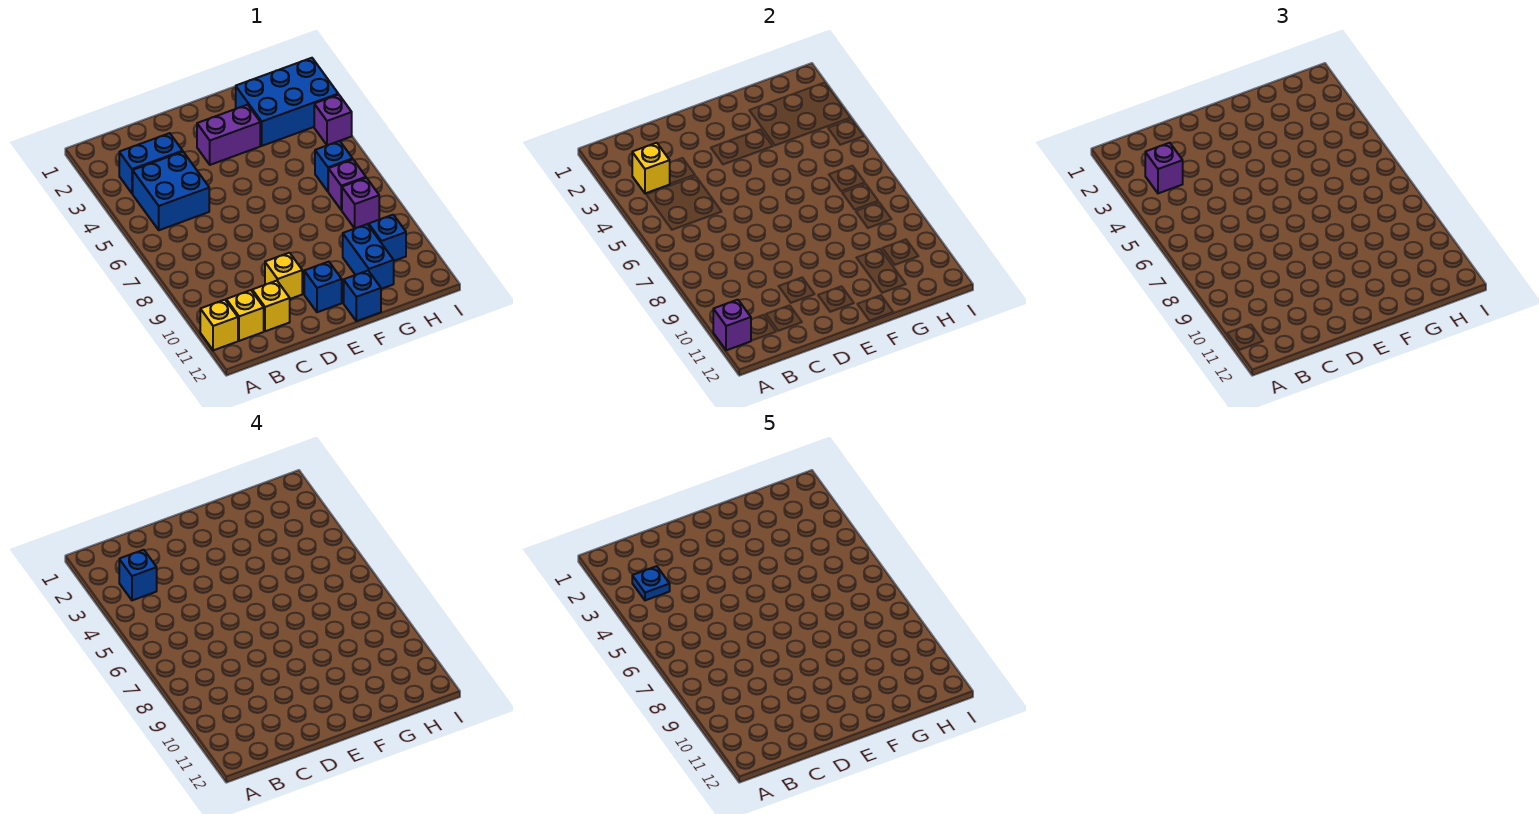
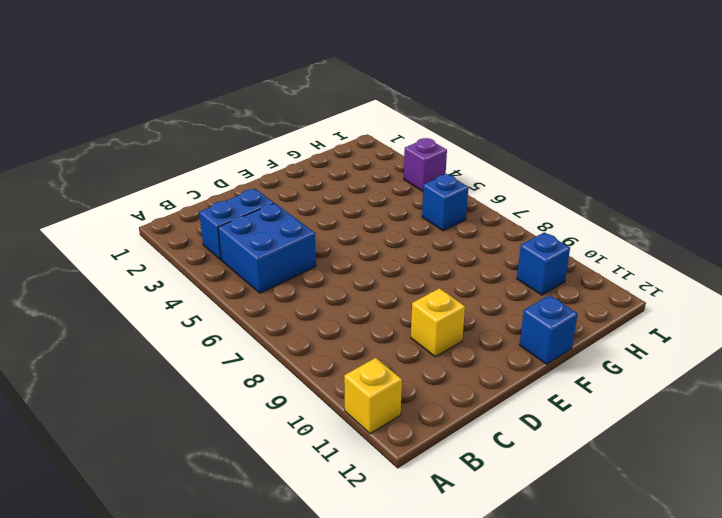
none -> yellow brick B11 level 1
none -> yellow brick C11 level 1
none -> purple brick E3:F3 level 1

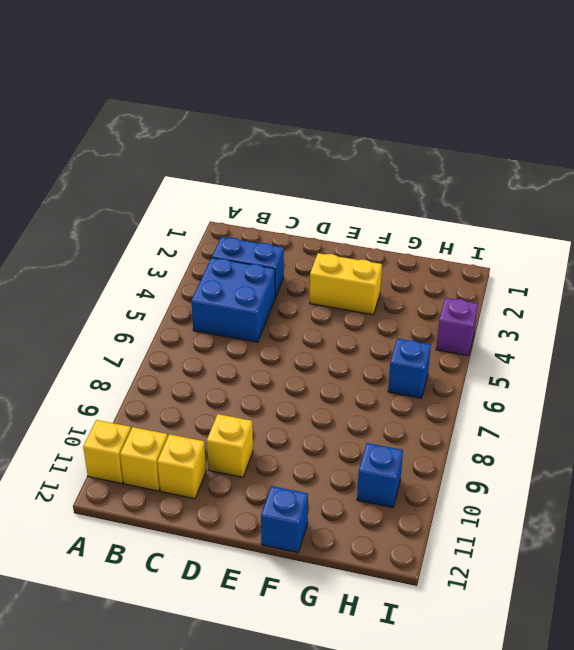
yellow brick E3:F3 level 1 -> purple brick E3:F3 level 1
none -> blue brick E11 level 1
none -> blue brick G2:I3 level 1
none -> blue brick G10:G11 level 1

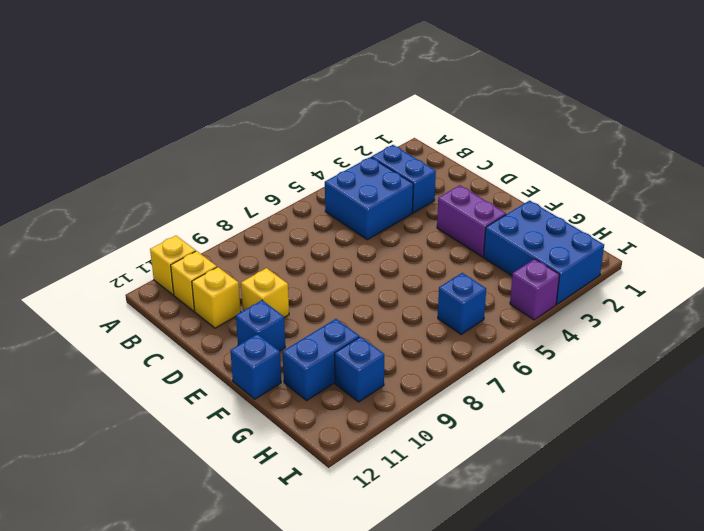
none -> purple brick H7 level 1
none -> purple brick H8 level 1
none -> purple brick A11 level 2

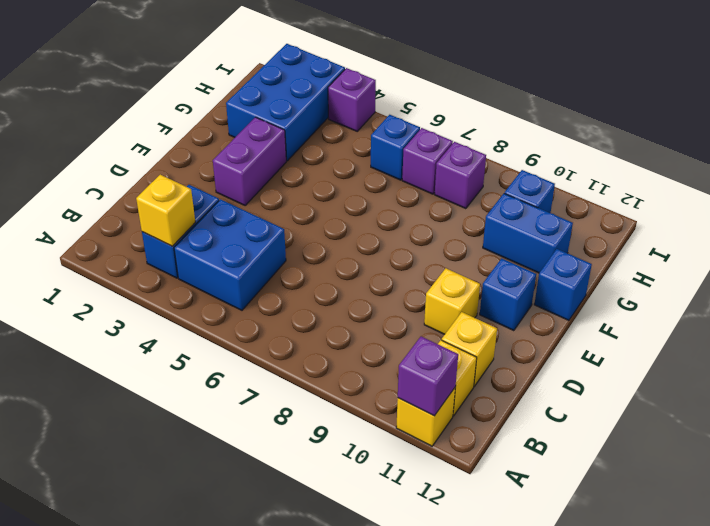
none -> purple brick B3 level 3
none -> blue brick B3 level 4
none -> blue plate B3 level 5

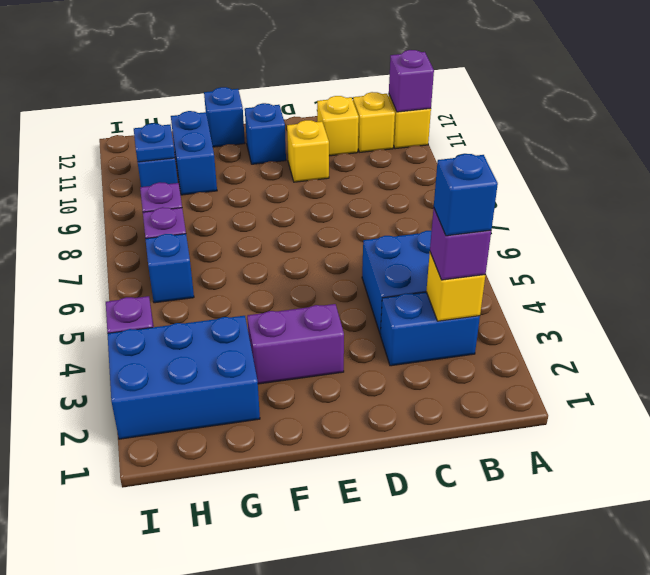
blue plate H10 level 2 -> blue plate B3 level 5

